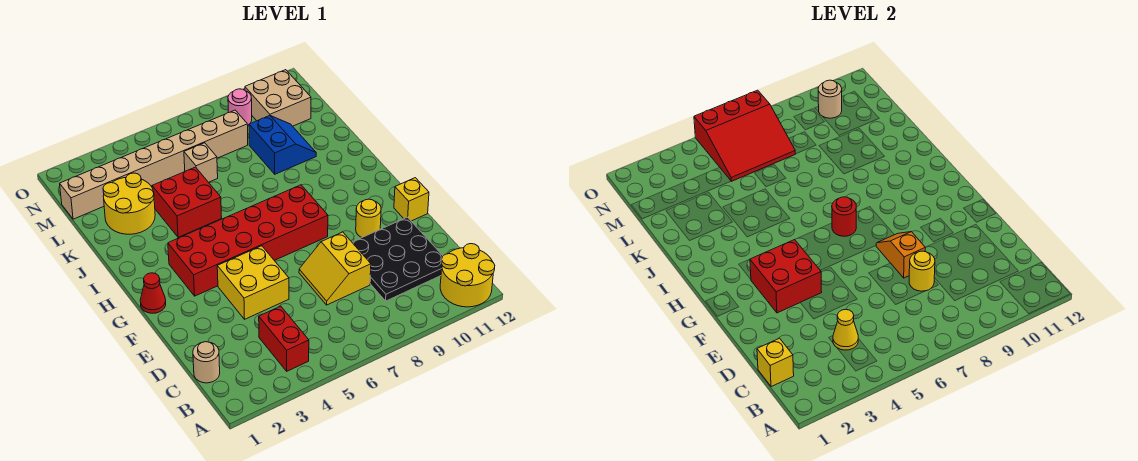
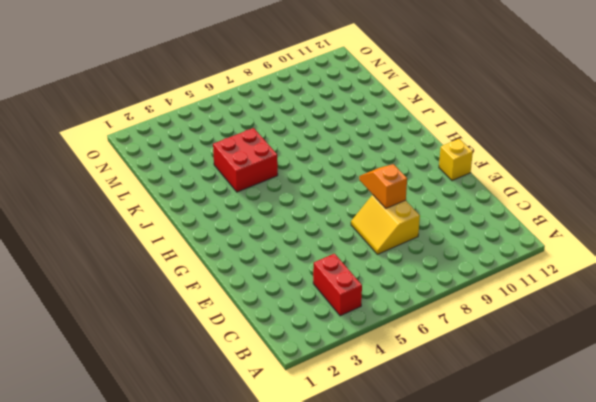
none -> yellow round brick A11:B12 level 1
none -> tan round brick C1 level 1
none -> black plate C9:E11 level 1

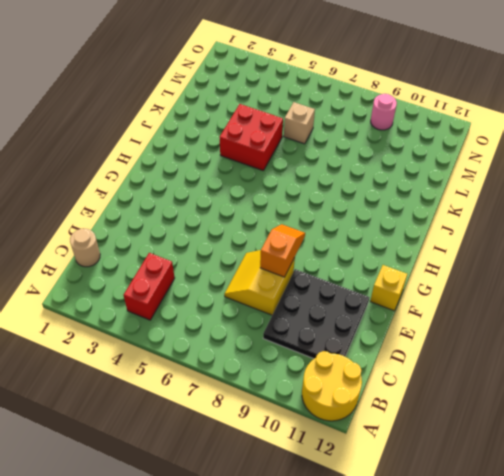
none -> yellow brick E4:F5 level 1
none -> yellow round brick F10 level 1
none -> red cone G1 level 1

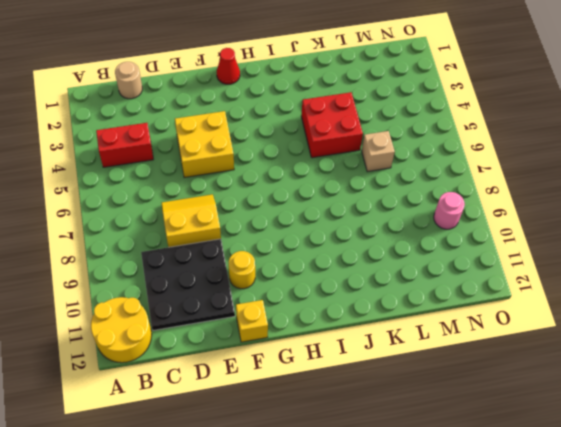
none -> red brick G3:H8 level 1
none -> yellow round brick K2:L3 level 1
none -> blue slope K9:L10 level 1 top 9

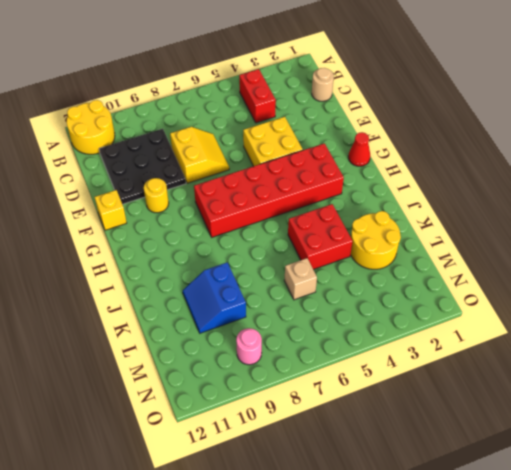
none -> tan brick M1:M8 level 1
none -> tan brick M10:N11 level 1
none -> yellow brick C1 level 2

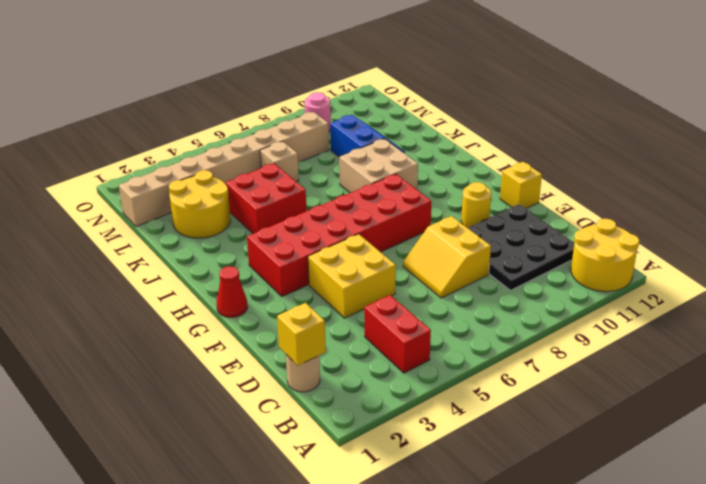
tan brick I8:J9 level 1 -> tan brick M10:N11 level 1
none -> yellow cone C4 level 2
none -> yellow round brick D8 level 2
none -> orange slope E8:F8 level 2 top E

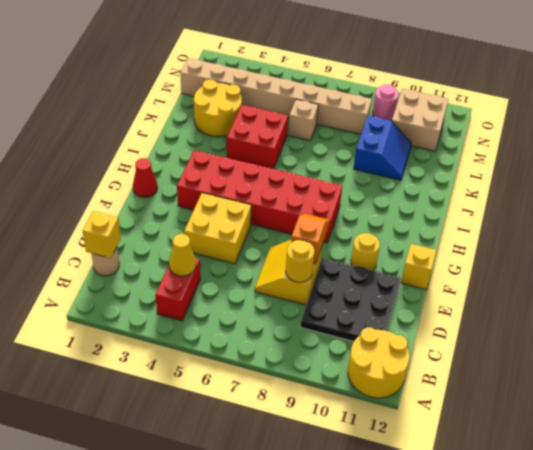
none -> red brick F3:G4 level 2
none -> red round brick H7 level 2
none -> red slope M5:O7 level 2 top O

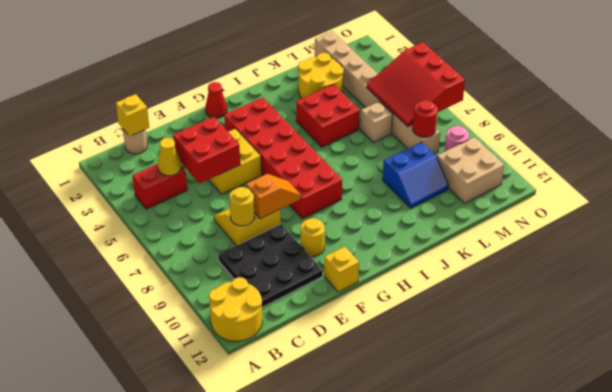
red brick D4:E5 level 2 -> red brick F3:G4 level 2
red round brick M8 level 2 -> red round brick H7 level 2
none -> tan round brick N10 level 2

